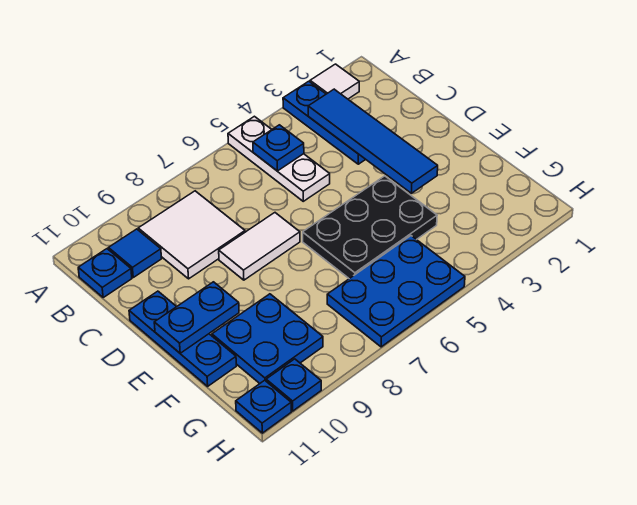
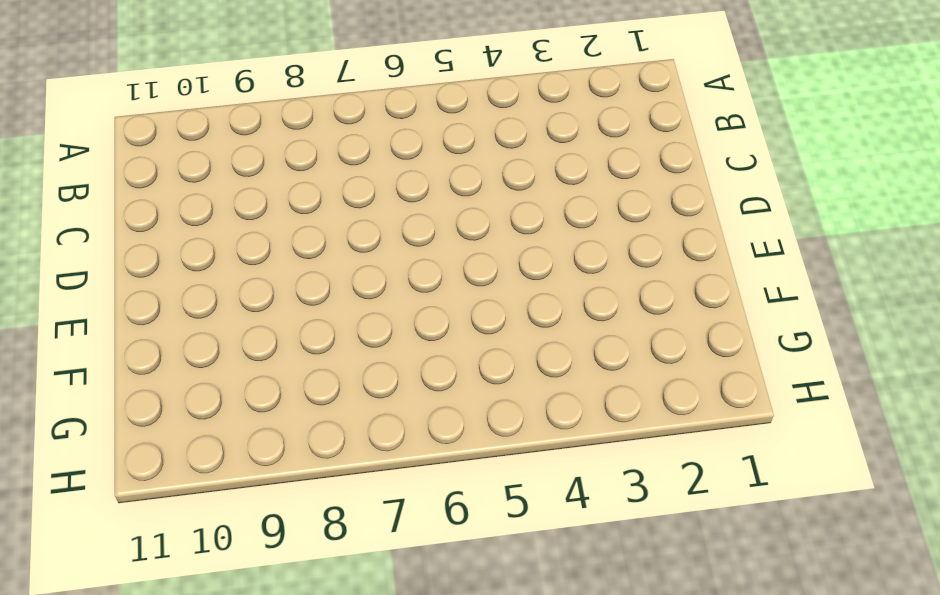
none -> white tile A2 level 1
none -> blue plate A3:C3 level 1
none -> white plate A5:C5 level 1

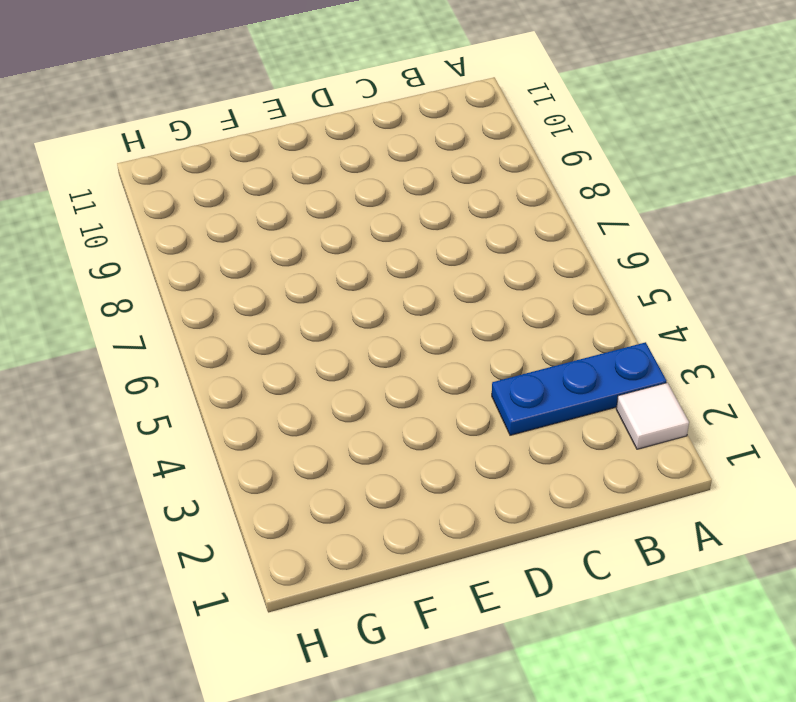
none -> white plate A5:C5 level 1
none -> white tile B8:C9 level 1
none -> blue tile B10 level 1

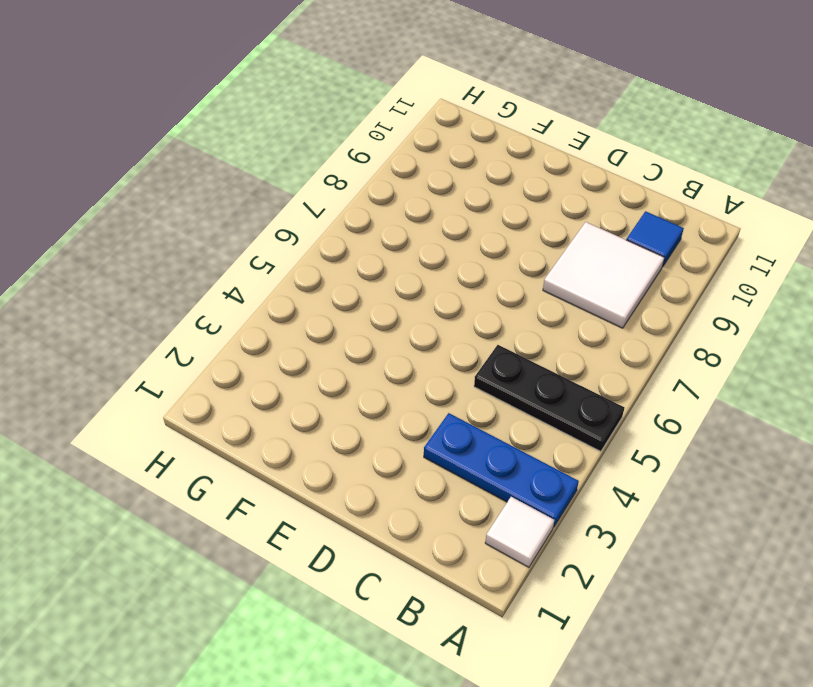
black plate A5:C5 level 1 -> white plate A5:C5 level 1
none -> blue plate B11 level 1
none -> white tile D7:D8 level 1
none -> blue plate D11:F11 level 1

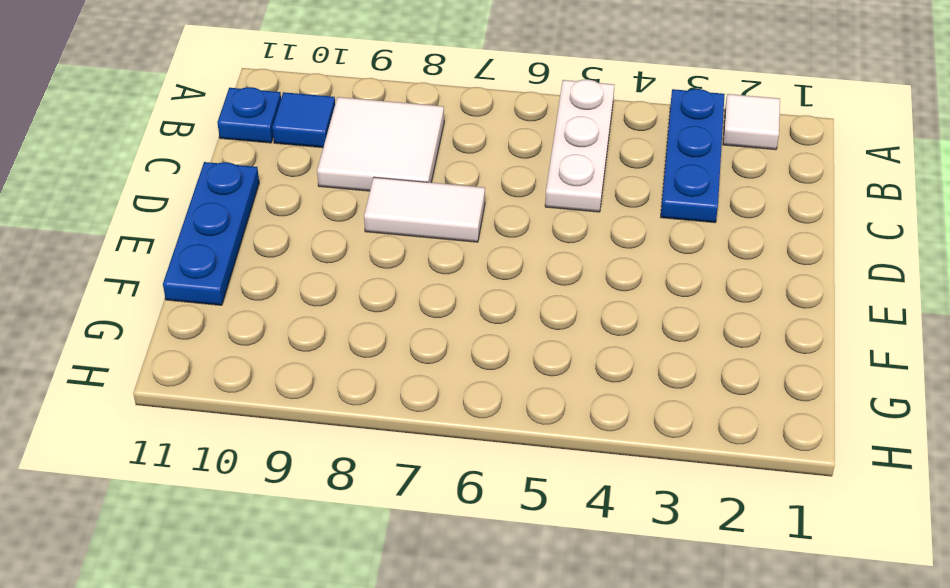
none -> black plate E4:F6 level 1
none -> blue plate F9:G10 level 1
none -> blue plate G5:H7 level 1

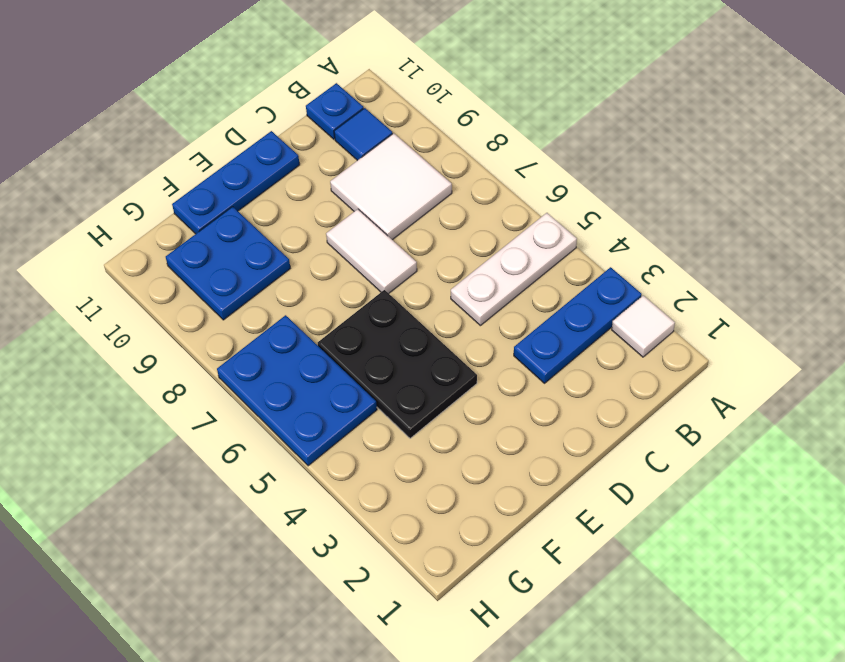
none -> blue plate H10 level 1
none -> blue plate H11 level 1
none -> blue tile B3:E3 level 2

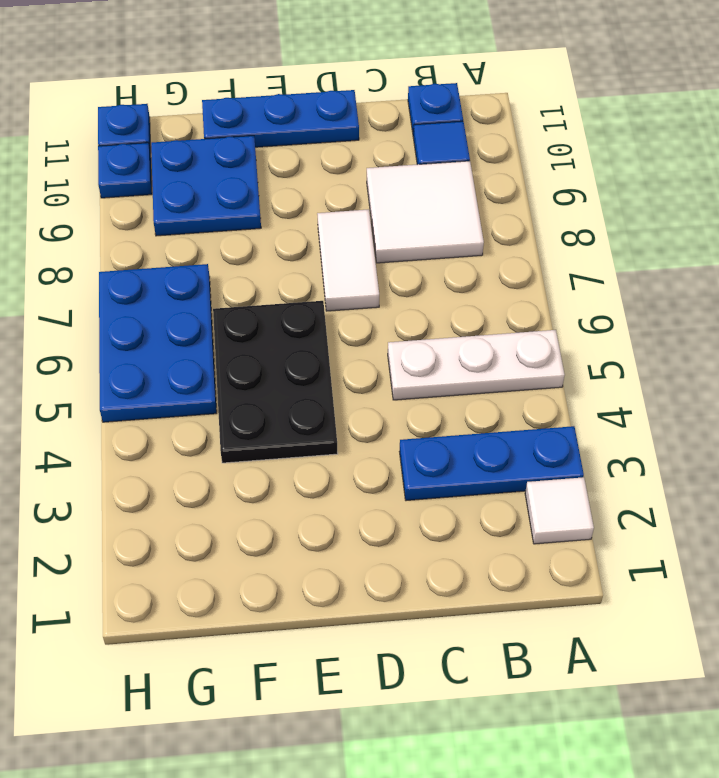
none -> blue tile B3:E3 level 2
none -> blue plate B5 level 2
none -> blue plate E10:E11 level 2

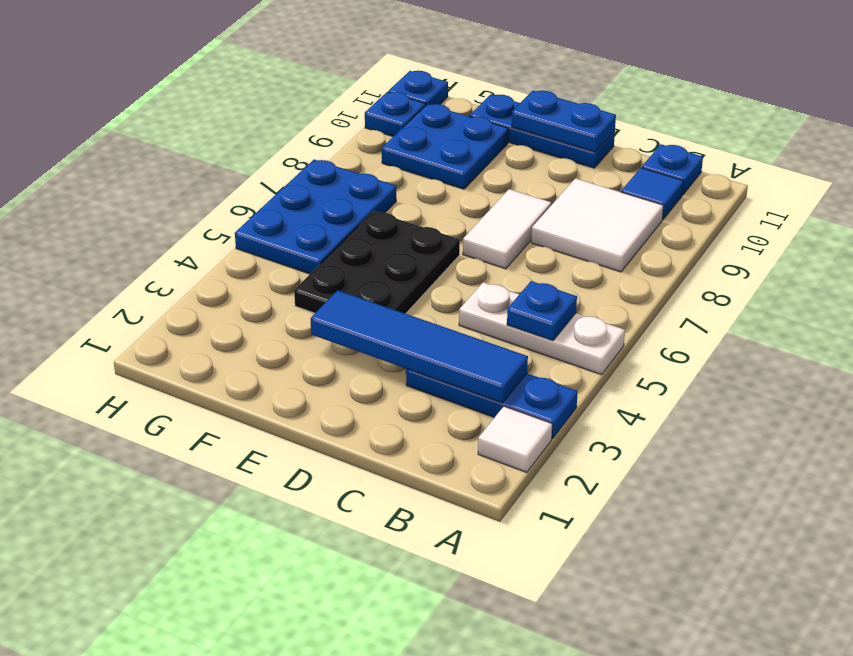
blue plate D11:E11 level 2 -> blue plate E10:E11 level 2

